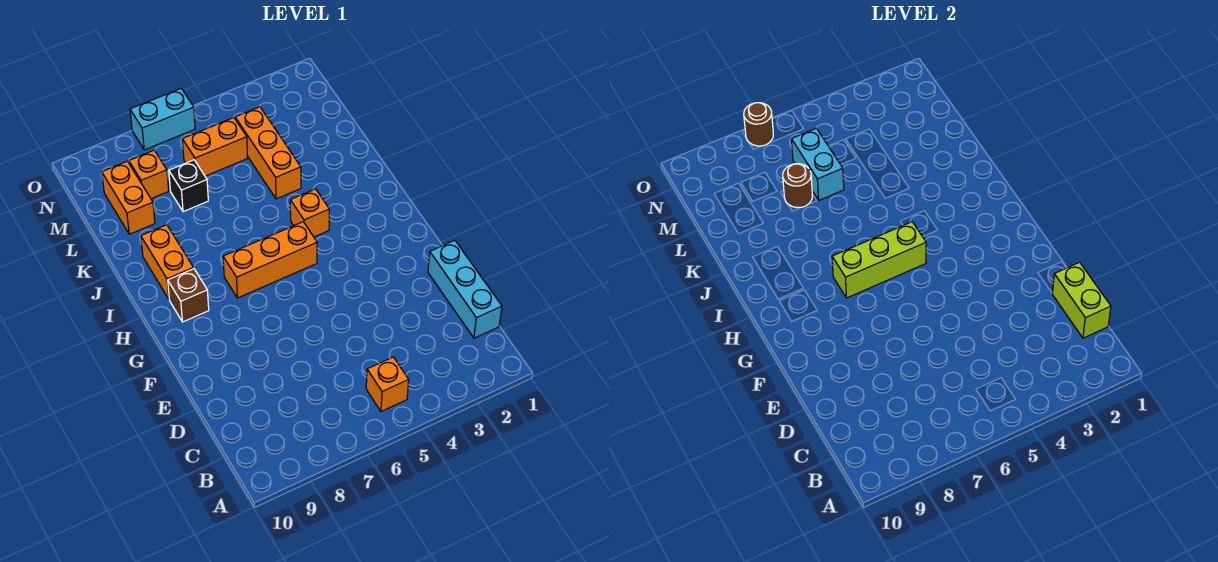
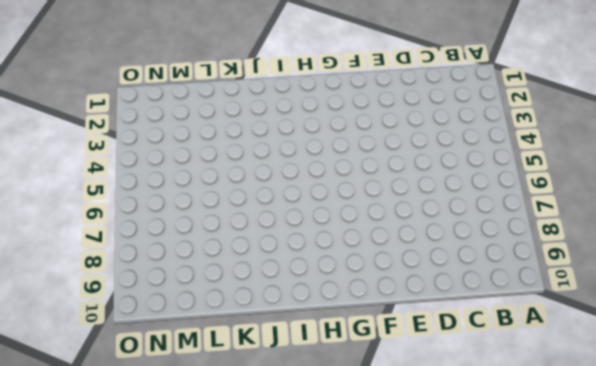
none -> orange brick B5 level 1
none -> cyan brick C1:E1 level 1
none -> orange brick H5:H7 level 1

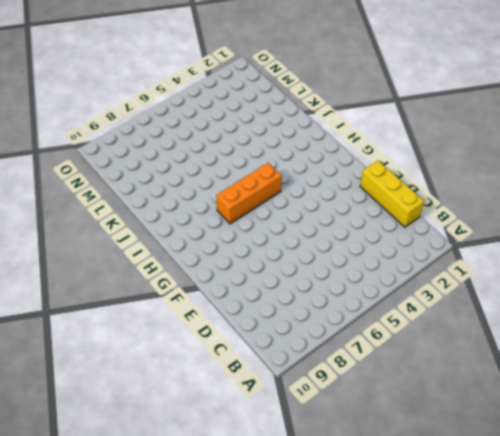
yellow brick C1:E1 level 1 -> cyan brick C1:E1 level 1
none -> orange brick B5 level 1
none -> brown brick H9 level 1
none -> orange brick I4 level 1

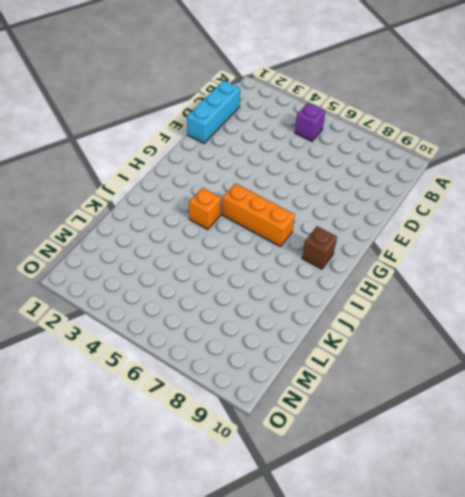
purple brick B5 level 1 -> orange brick B5 level 1
none -> orange brick I9:J9 level 1
none -> orange brick K4:M4 level 1
none -> black brick L7 level 1

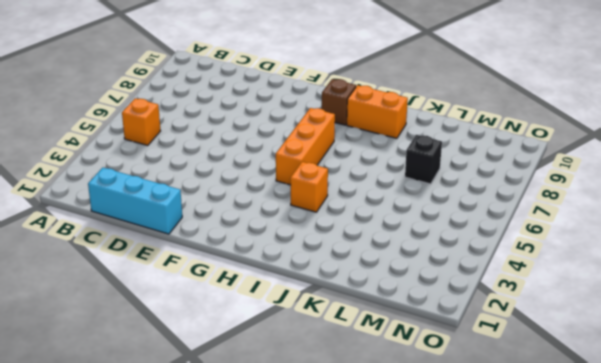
none -> orange brick K4:M4 level 1
none -> orange brick L9:M9 level 1
none -> orange brick M5:M6 level 1

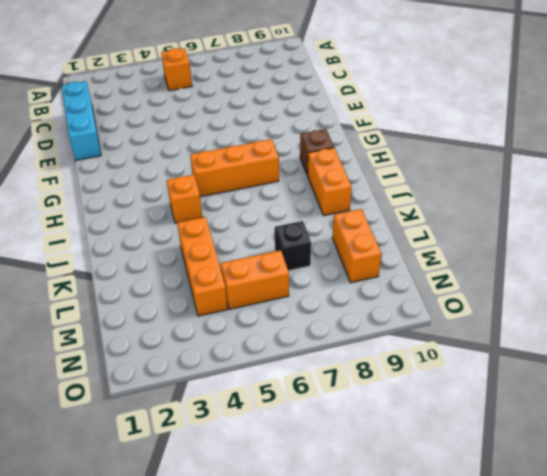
none -> orange brick M8 level 1
none -> cyan brick O6:O7 level 1
none -> lime brick C1:D1 level 2

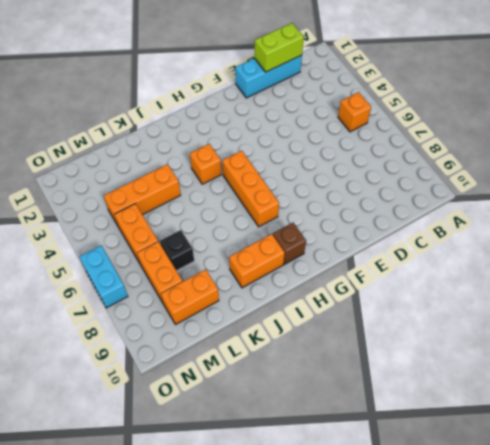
orange brick M7:M8 level 1 -> orange brick M8 level 1
none -> lime brick H5:H7 level 2
none -> cyan brick L6:M6 level 2
none -> brown round brick L7 level 2

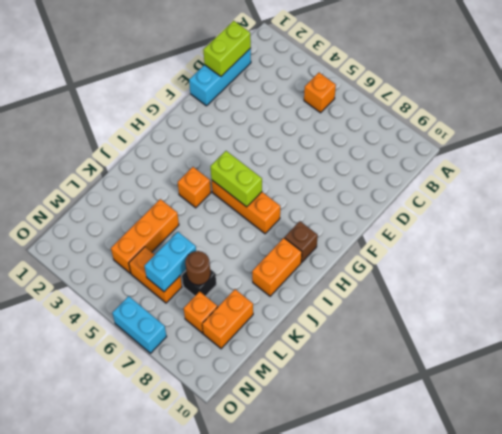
lime brick H5:H6 level 2 -> lime brick H5:H7 level 2
none -> brown round brick O7 level 2

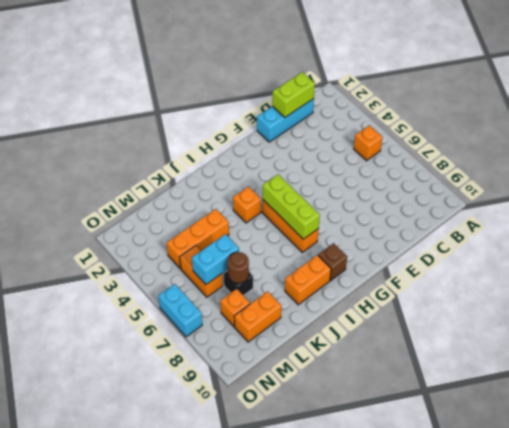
none -> brown round brick O7 level 2

